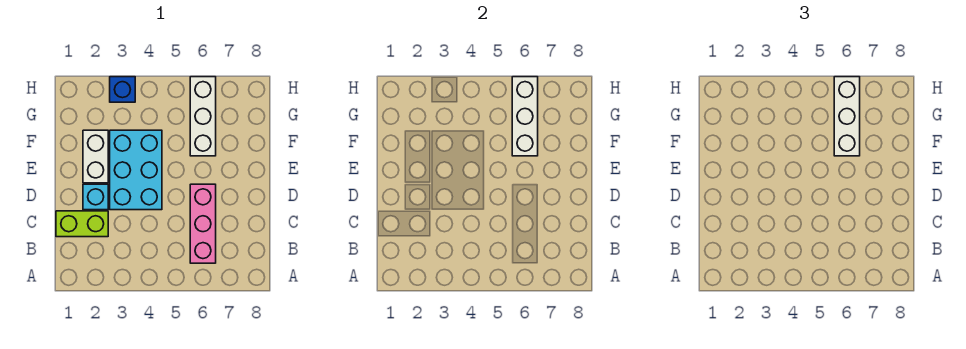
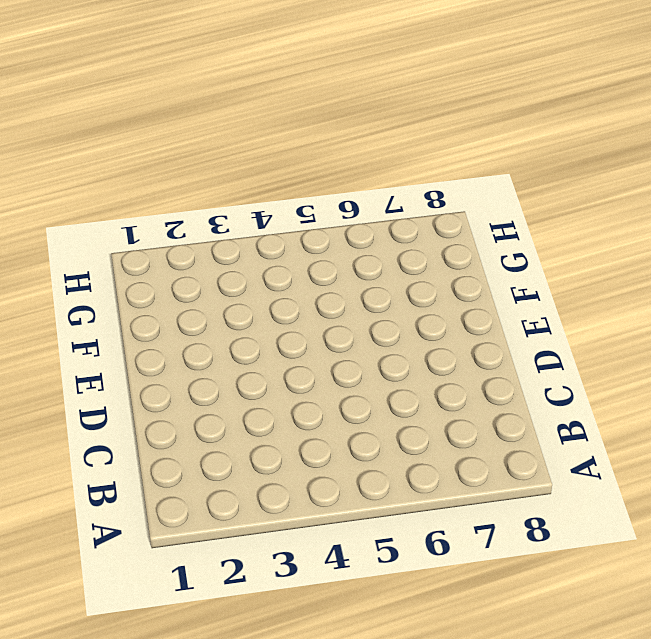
none -> pink brick B6:D6 level 1
none -> lime brick C1:C2 level 1

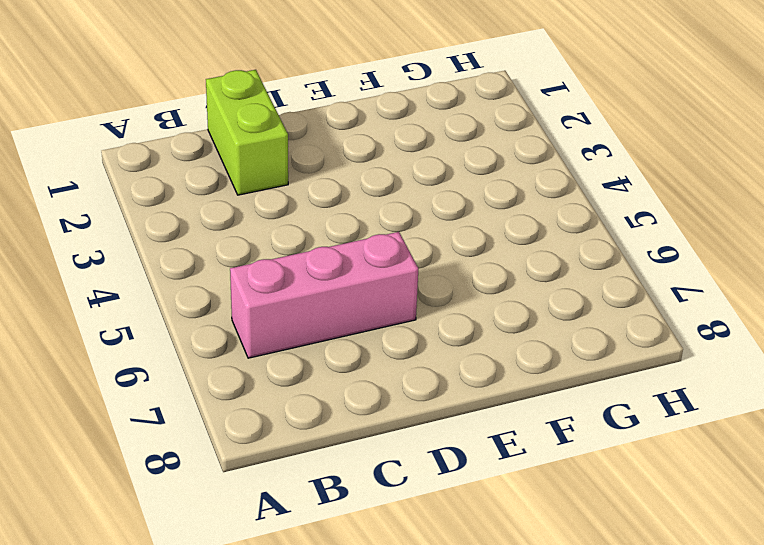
none -> cyan brick D2 level 1
none -> cyan brick D3:F4 level 1

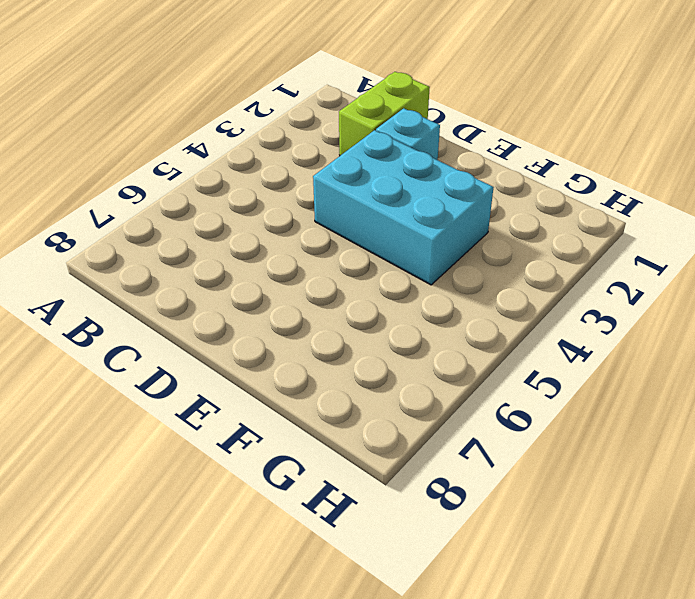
none -> pink brick B6:D6 level 1
none -> white brick E2:F2 level 1

